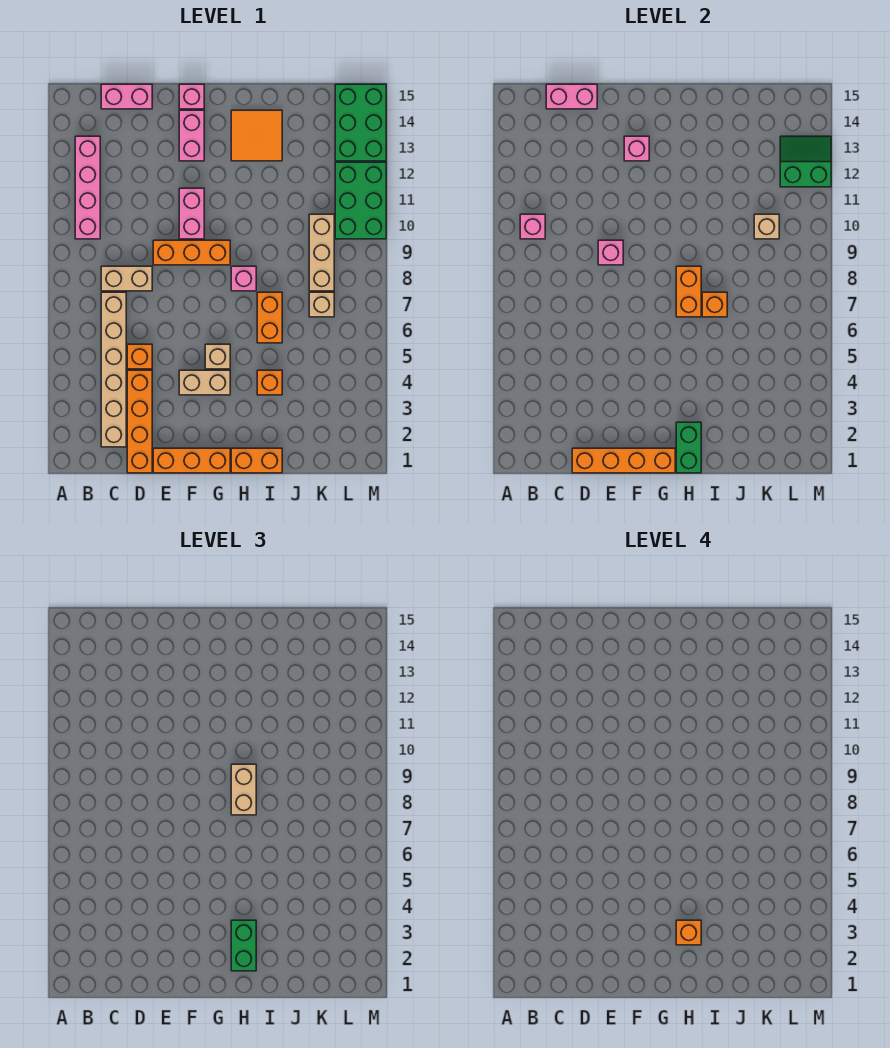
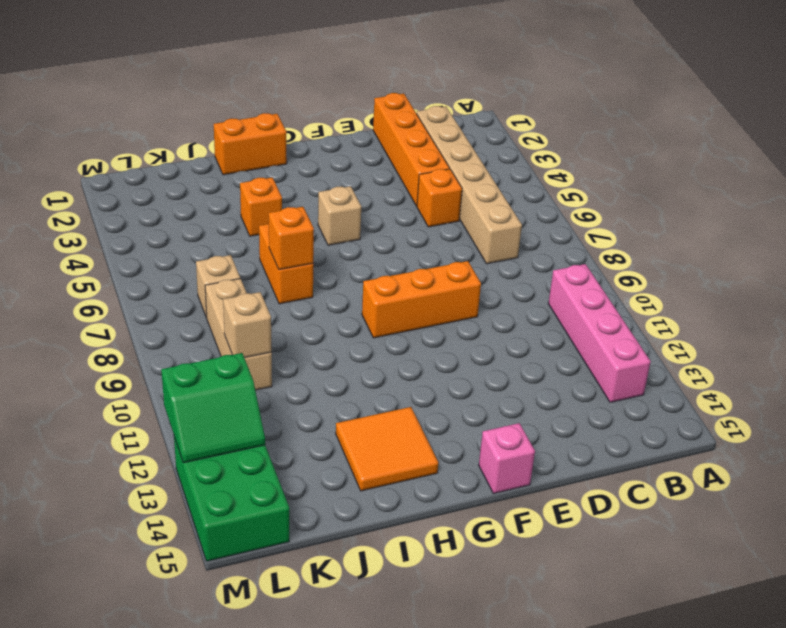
none -> tan brick C8:D8 level 1
none -> pink brick C15:D15 level 1
none -> orange brick E1:G1 level 1
none -> tan brick F4:G4 level 1

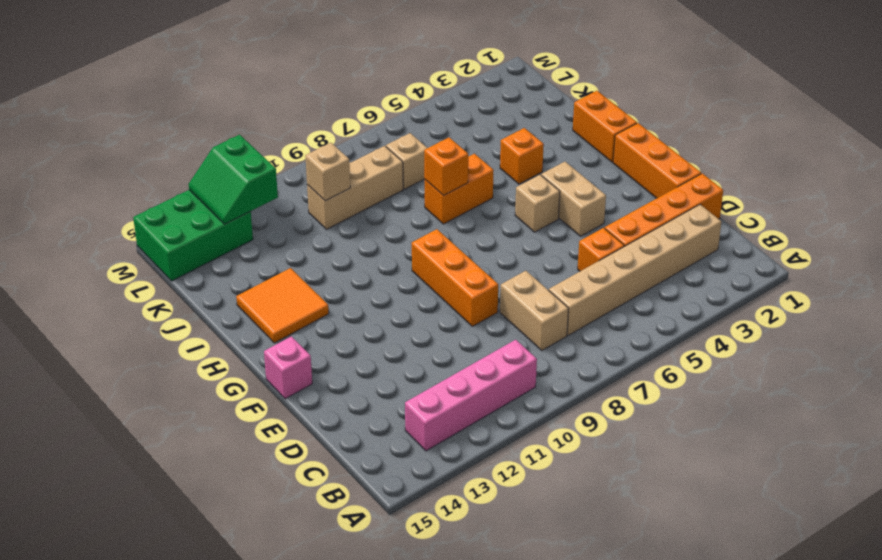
none -> pink brick C15:D15 level 1
none -> pink brick F10:F11 level 1
none -> pink brick F13:F14 level 1
none -> pink brick H8 level 1

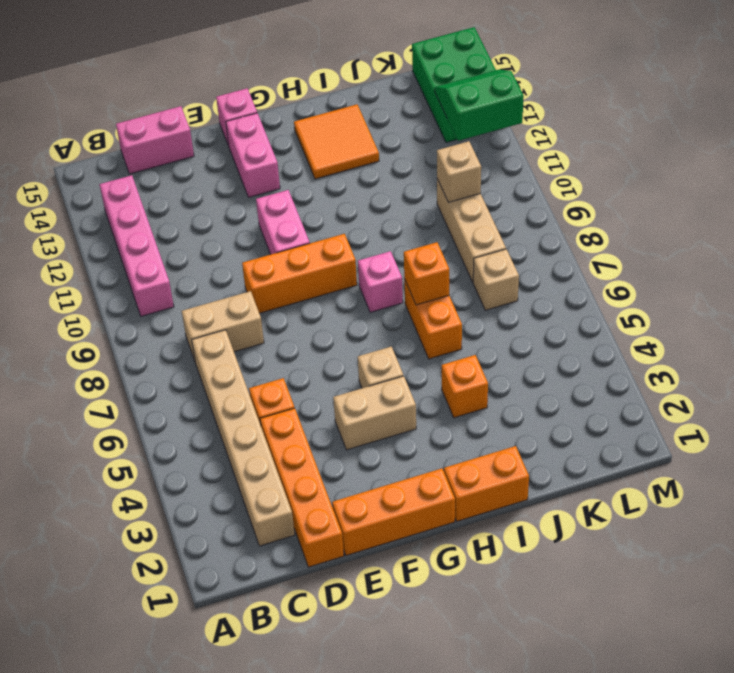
none -> green brick L10:M12 level 1
none -> pink brick B10 level 2
none -> pink brick C15:D15 level 2
none -> orange brick D1:G1 level 2

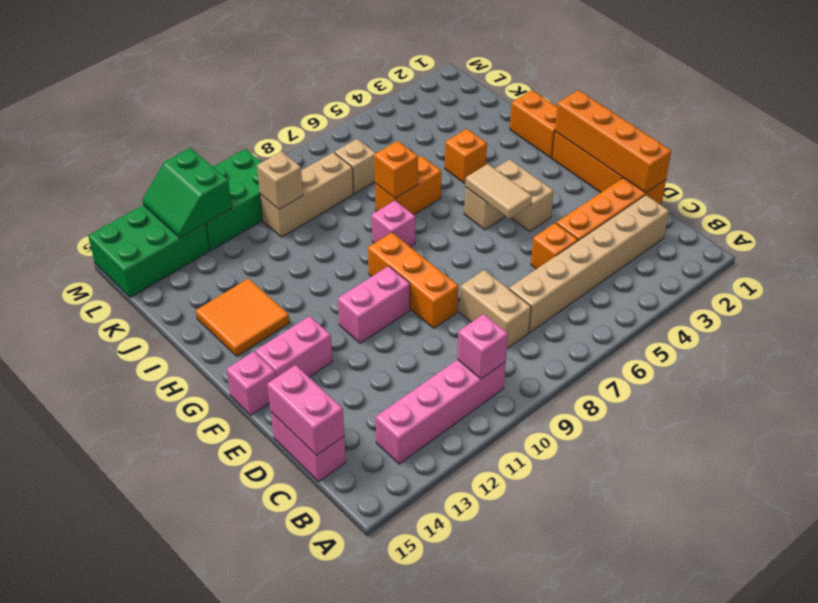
tan tile F5:G5 level 2 -> none
none -> pink brick E9 level 2
none -> pink brick F13 level 2
none -> green brick H1:H2 level 2
none -> orange brick H7:H8 level 2

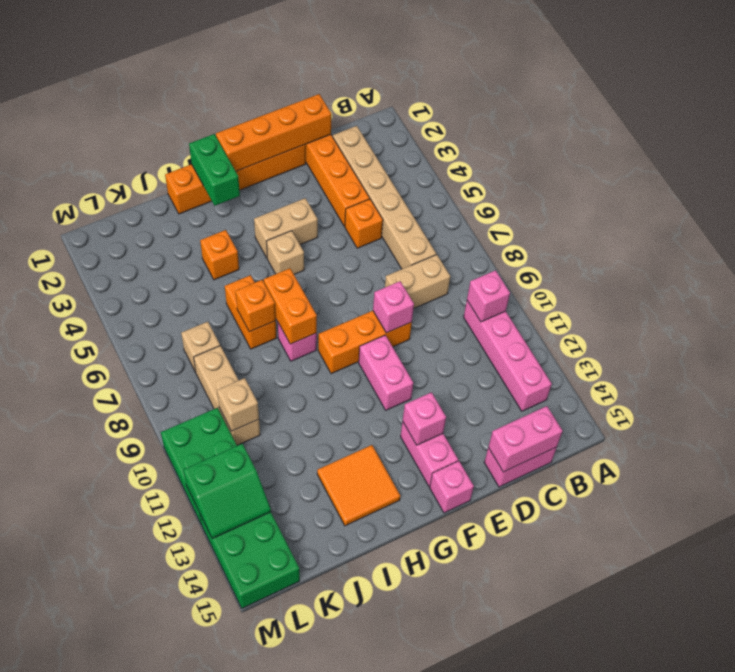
none -> green brick H2:H3 level 3
none -> tan brick H8:H9 level 3
none -> orange brick H3 level 4

